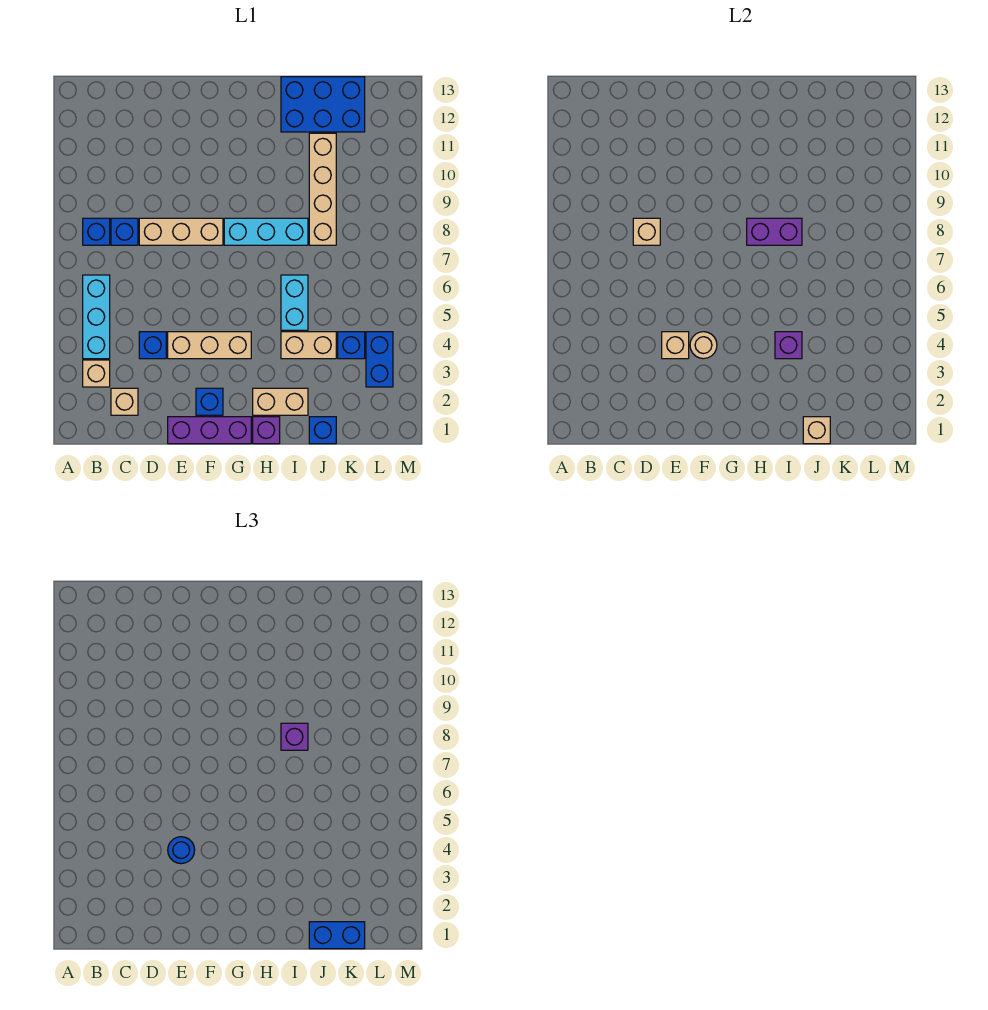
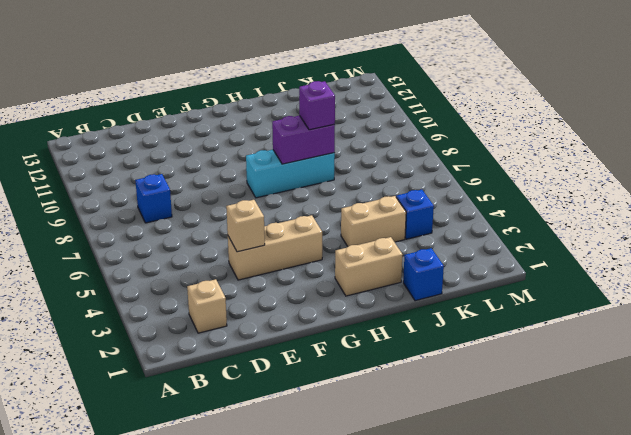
none -> tan brick B3 level 1
none -> cyan brick B4:B6 level 1
none -> blue brick B8 level 1

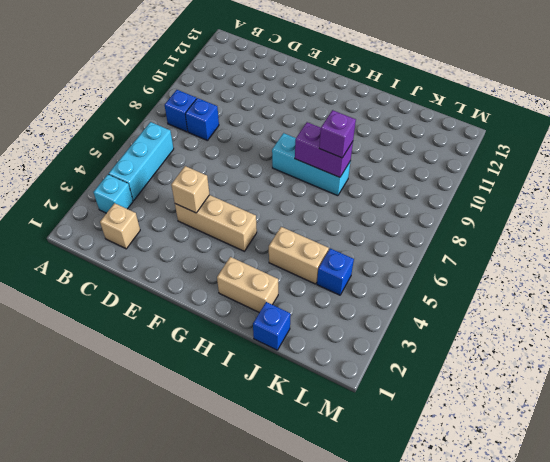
cyan brick B3 level 1 -> tan brick B3 level 1
none -> blue brick D4 level 1
none -> tan brick D8:F8 level 1
none -> purple brick E1:G1 level 1

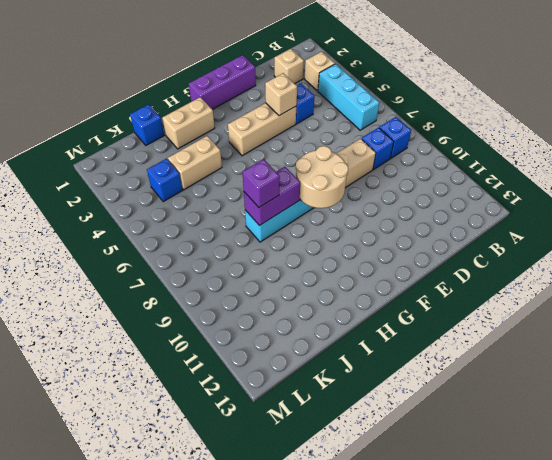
tan round brick F8:G9 level 2 -> none
none -> blue brick F2 level 1
none -> purple brick H1 level 1
none -> cyan brick I5:I6 level 1

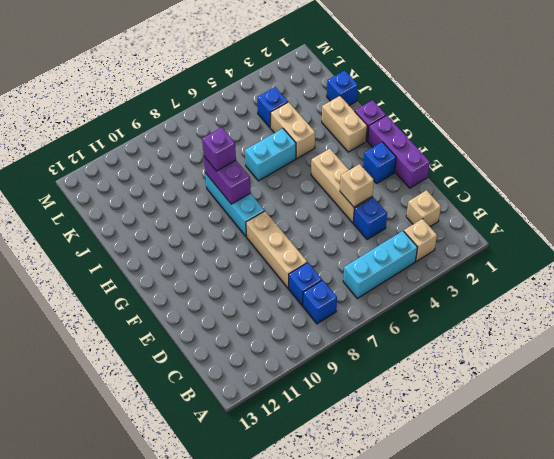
none -> blue brick I12:K13 level 1
none -> tan brick J8:J11 level 1
none -> blue brick L3:L4 level 1

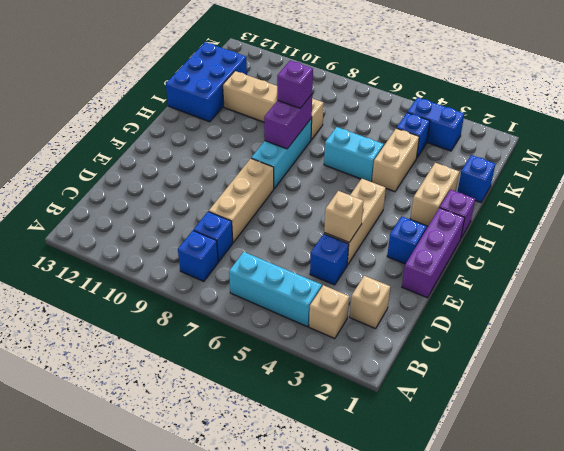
none -> tan brick D8 level 2
none -> tan round brick F4 level 2
none -> purple brick I4 level 2

